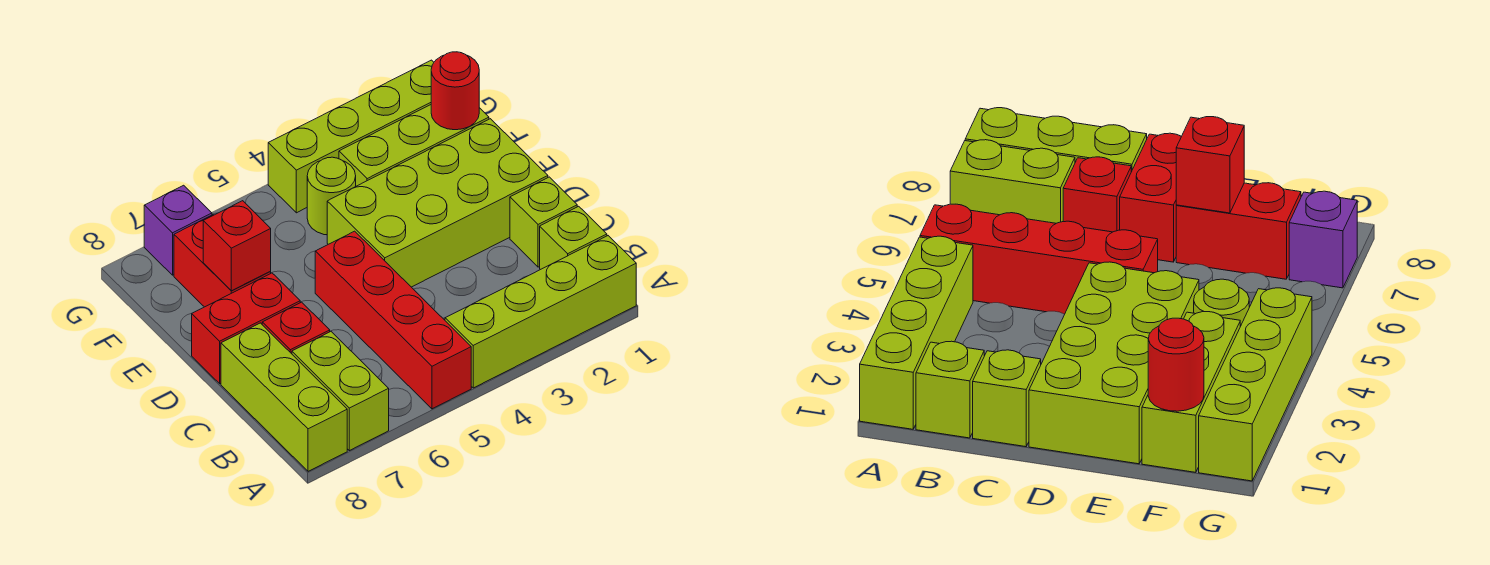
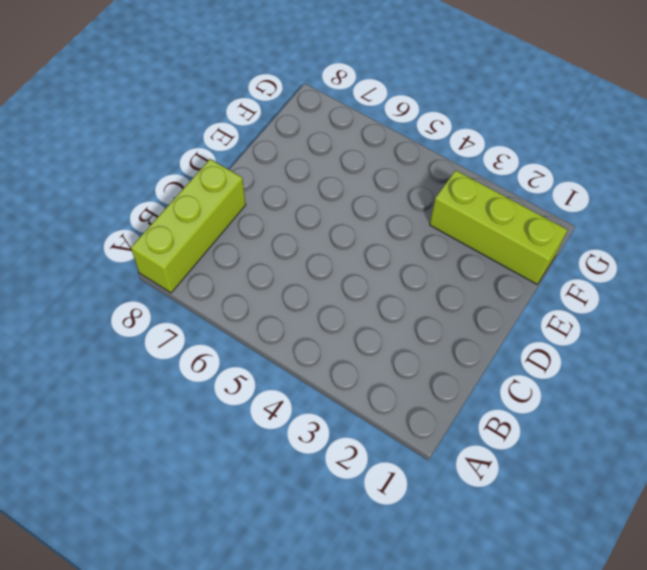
none -> lime brick A1:A4 level 1
none -> red brick A5:D5 level 1
none -> lime brick A7:B7 level 1

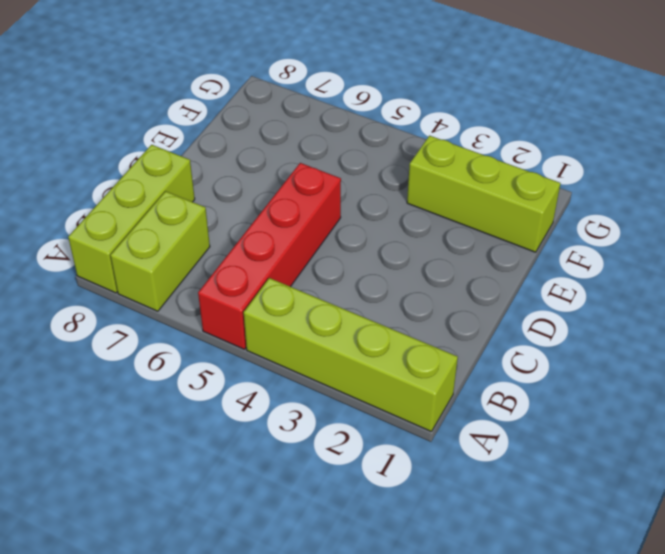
none -> lime brick B1 level 1
none -> lime brick C1 level 1
none -> red brick C7 level 1

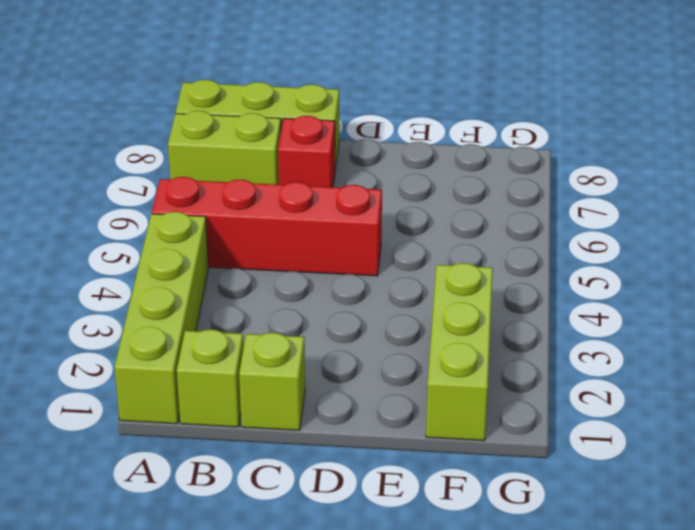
none -> lime brick D1:E4 level 1
none -> red brick D7:D8 level 1
none -> red brick E7:F7 level 1

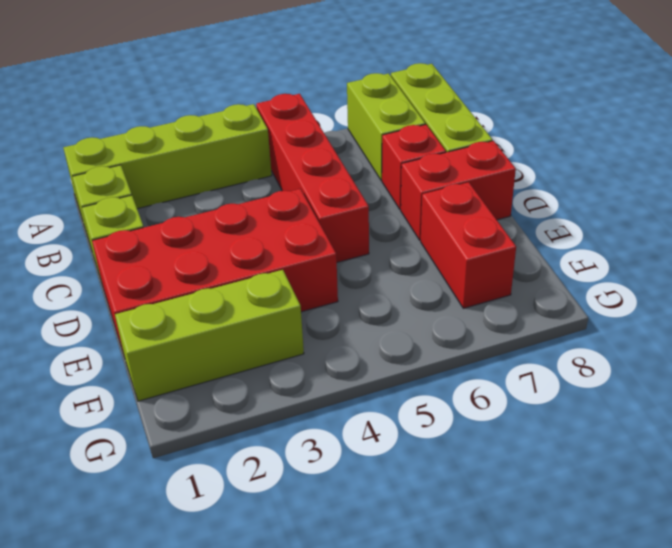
red brick D1:E4 level 1 -> lime brick D1:E4 level 1
none -> lime round brick F4 level 1
none -> lime brick G1:G4 level 1
none -> purple brick G7 level 1

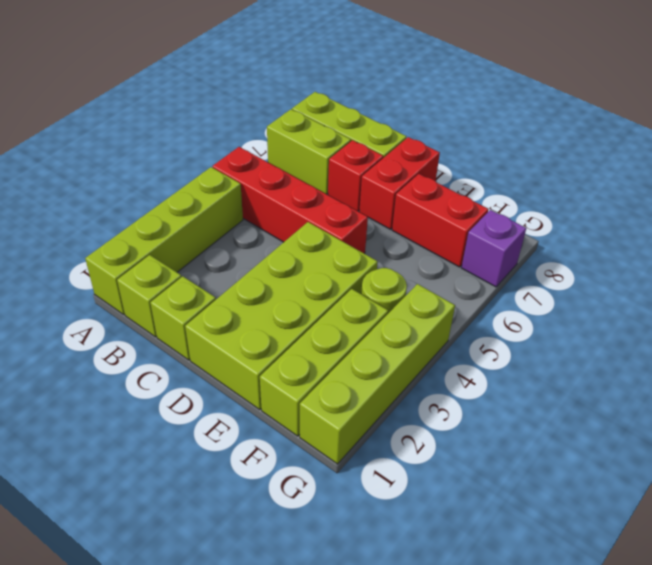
none -> red brick E7 level 2
none -> red round brick F1 level 2

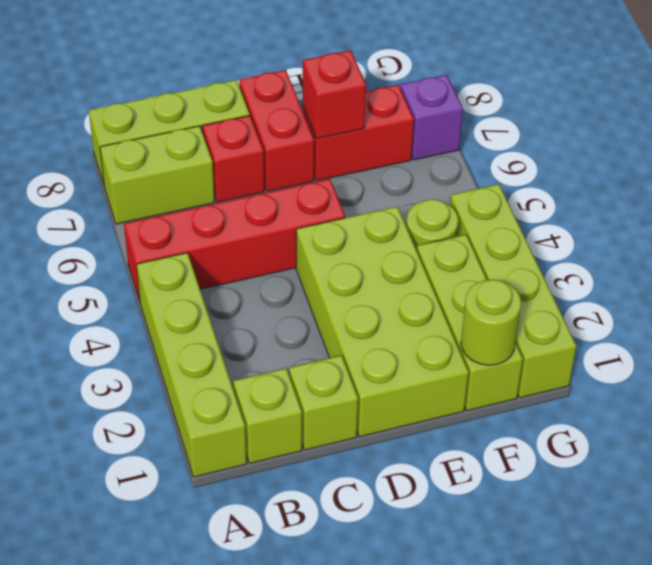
lime round brick F1 level 2 -> red round brick F1 level 2

